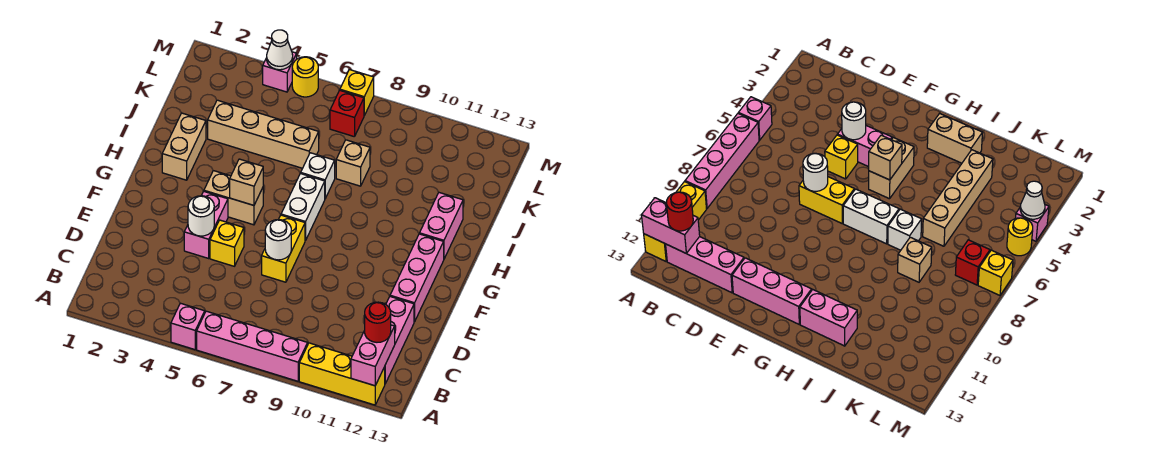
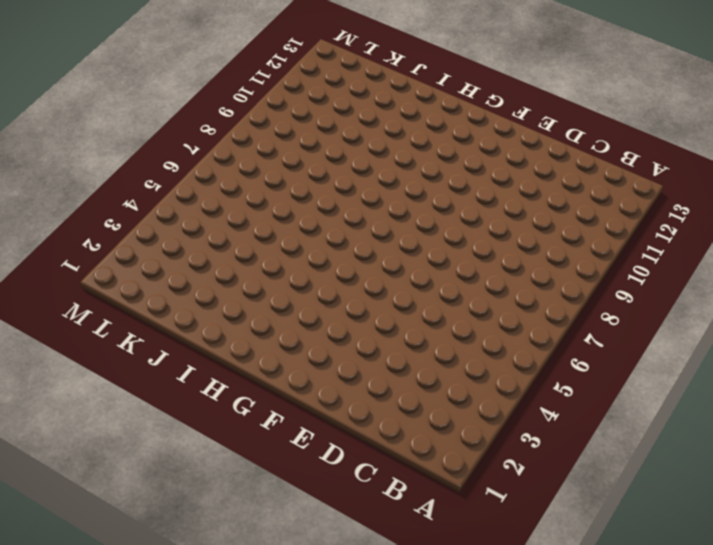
none -> pink brick A5 level 1
none -> pink brick A6:A9 level 1
none -> yellow brick A10:A12 level 1

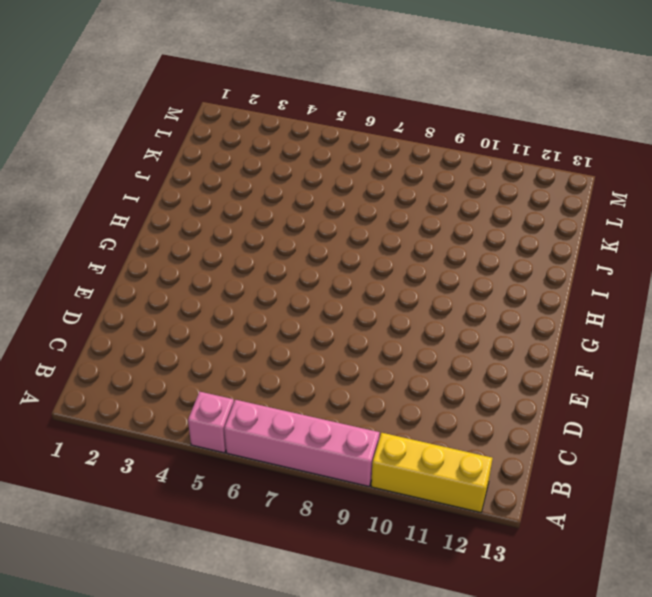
none -> pink brick B12:D12 level 1
none -> pink brick E4:F4 level 1
none -> yellow brick E5 level 1

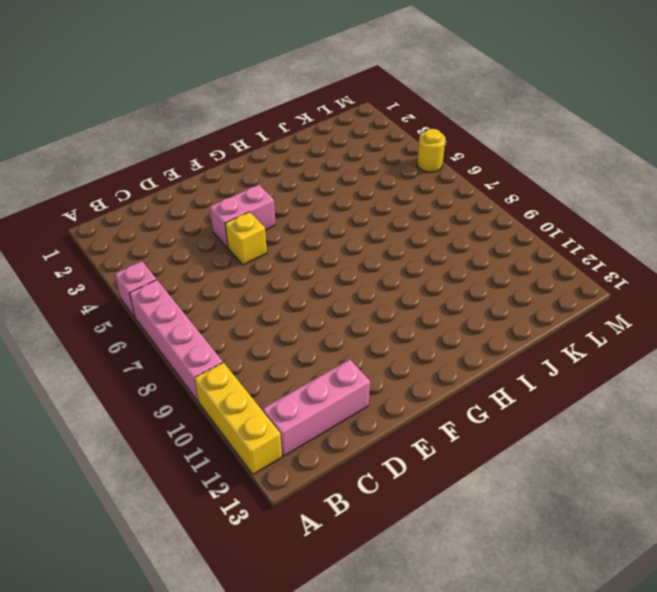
none -> yellow brick E7:F7 level 1
none -> pink brick E12:G12 level 1
none -> tan brick G4:G5 level 1

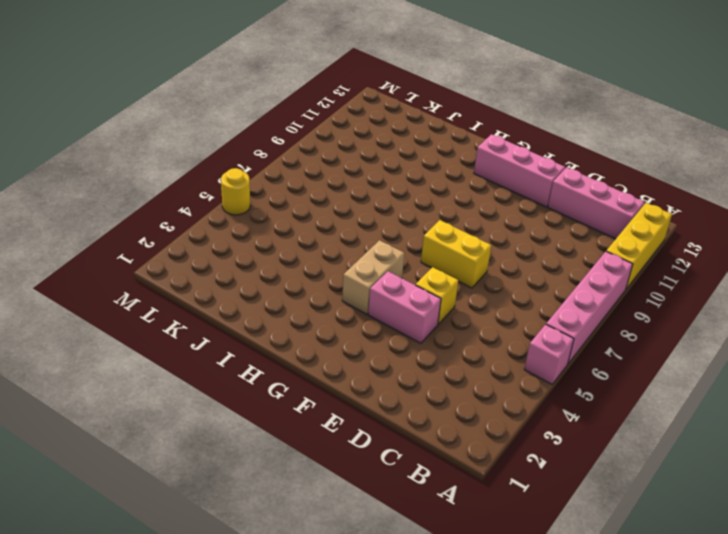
none -> white brick G7:H7 level 1
none -> tan brick H2:I2 level 1
none -> pink brick H12:I12 level 1

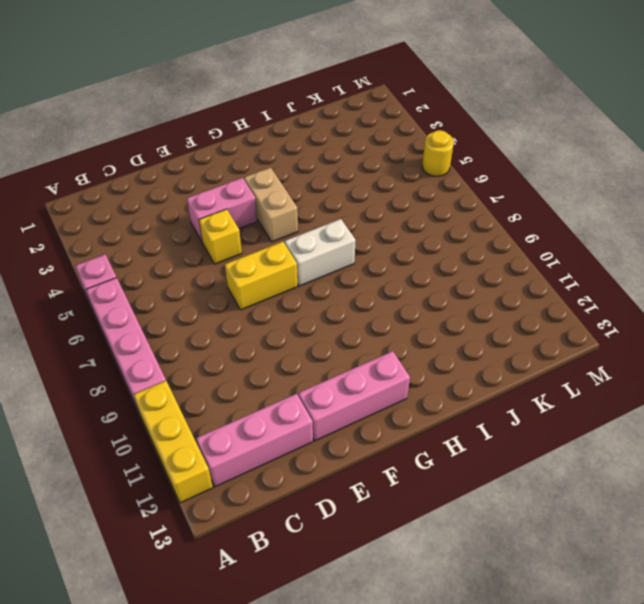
none -> tan brick H2:I2 level 1
none -> pink brick H12:I12 level 1
none -> white brick I7 level 1

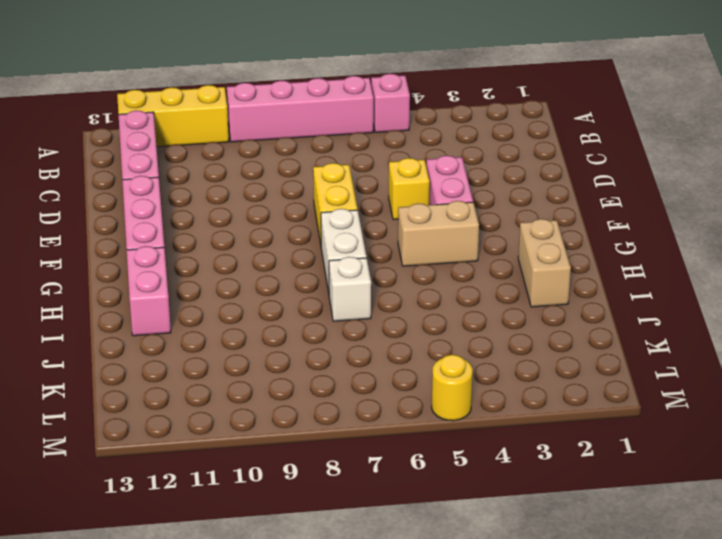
none -> tan brick J3:J6 level 1
none -> tan brick J8 level 1
none -> red brick L7 level 1

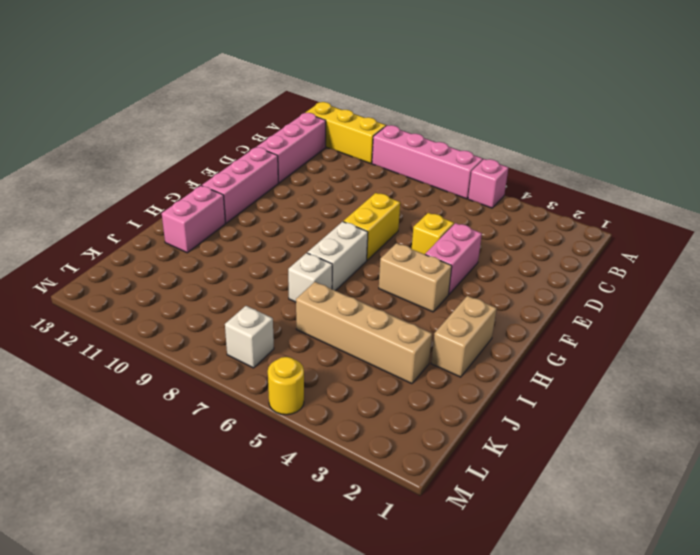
white brick L7 level 1 -> red brick L7 level 1
none -> tan brick J8 level 1
none -> pink brick M4 level 1
none -> yellow brick M7 level 1

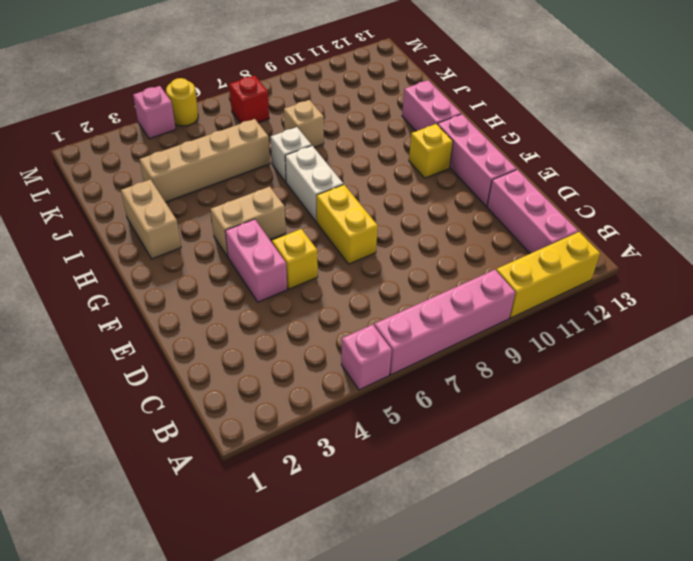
yellow brick G11 level 1 -> yellow brick M7 level 1
none -> pink brick A12:B12 level 2
none -> white round brick E4 level 2
none -> white round brick E7 level 2

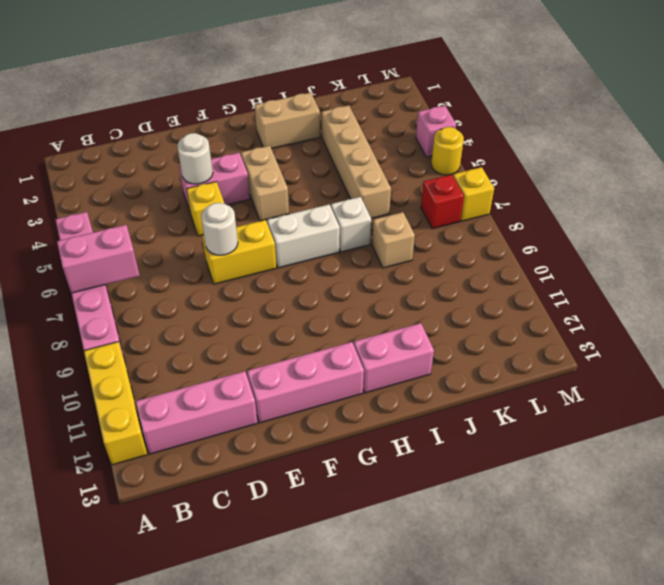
pink brick A7:B7 level 2 -> pink brick A12:B12 level 2
none -> tan brick G5 level 2
none -> white cone M4 level 2
none -> red round brick B12 level 3

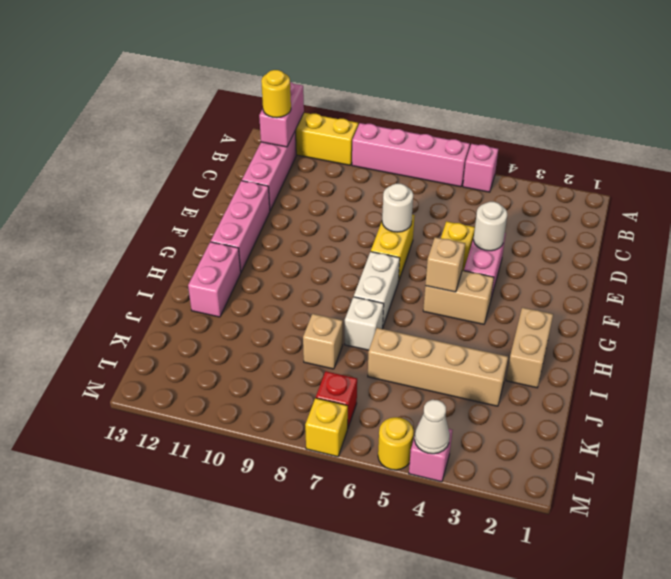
yellow round brick B12 level 3 -> red round brick B12 level 3

